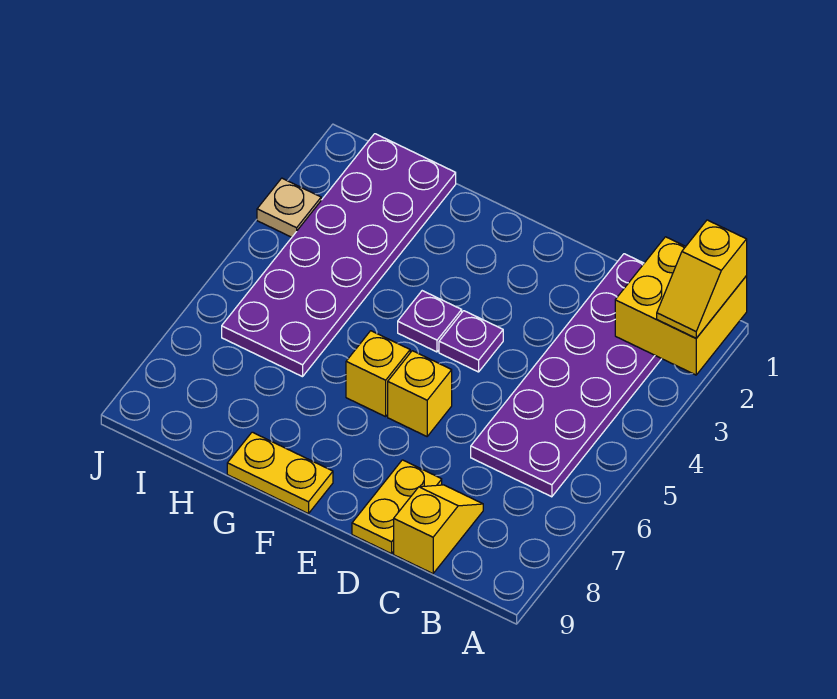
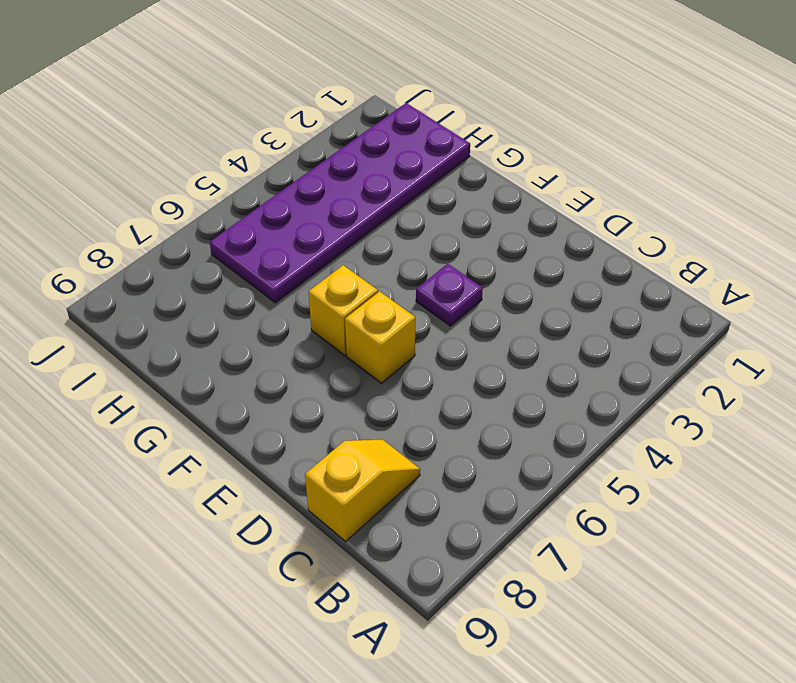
none -> purple plate B1:C6 level 1
none -> yellow plate D8:D9 level 1
none -> purple plate F4 level 1

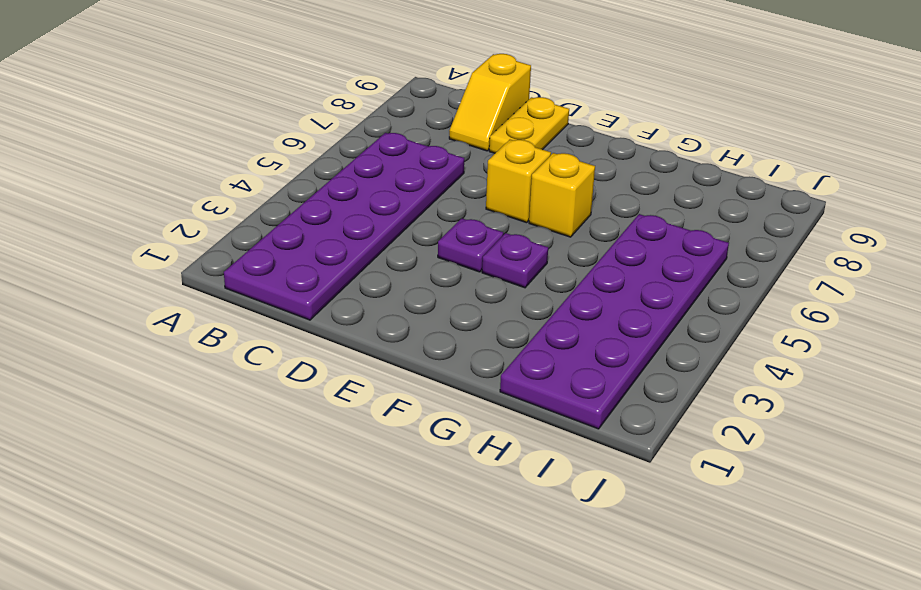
none -> yellow plate F9:G9 level 1
none -> tan plate J3 level 1
none -> yellow brick A1:B2 level 2

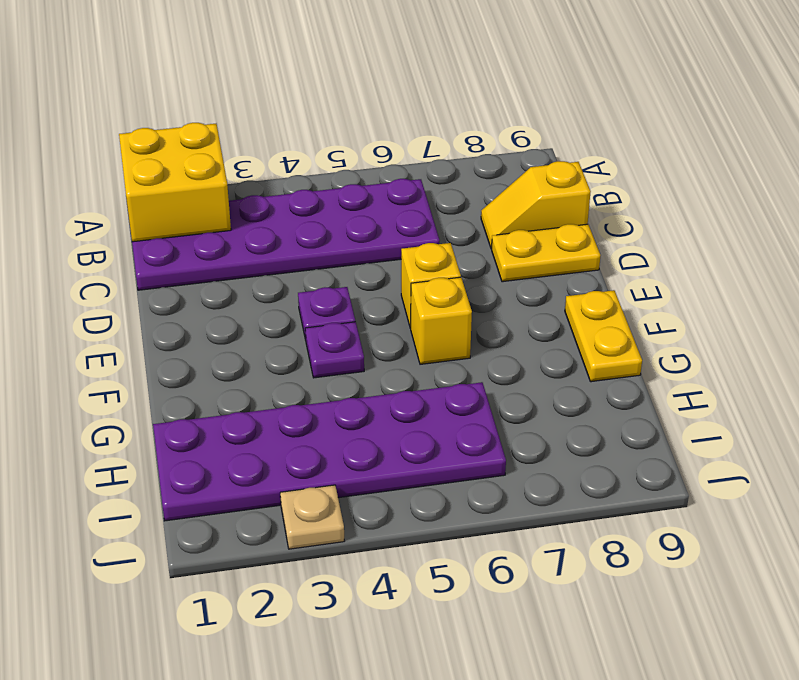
none -> yellow slope A1:A2 level 3 top 1

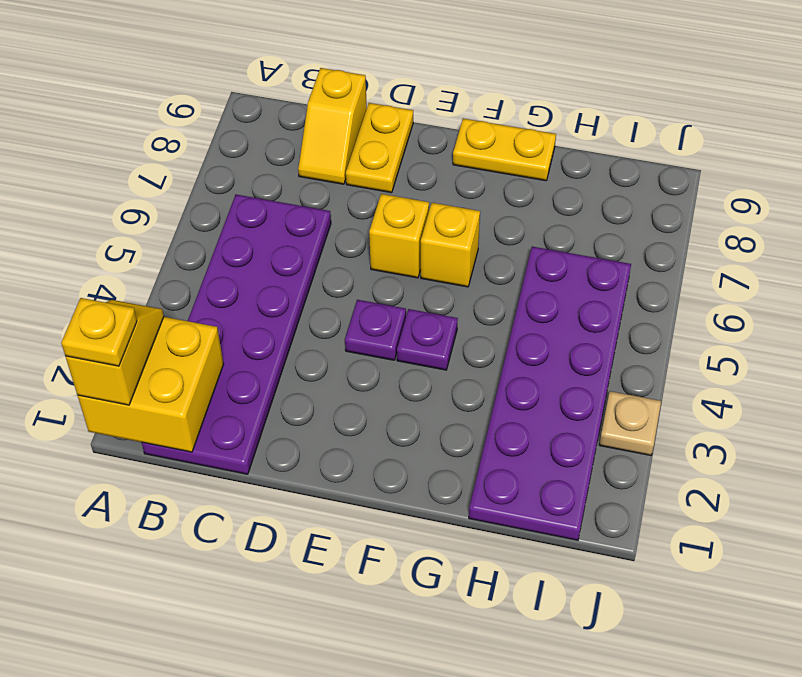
yellow plate A1 level 4 -> none

